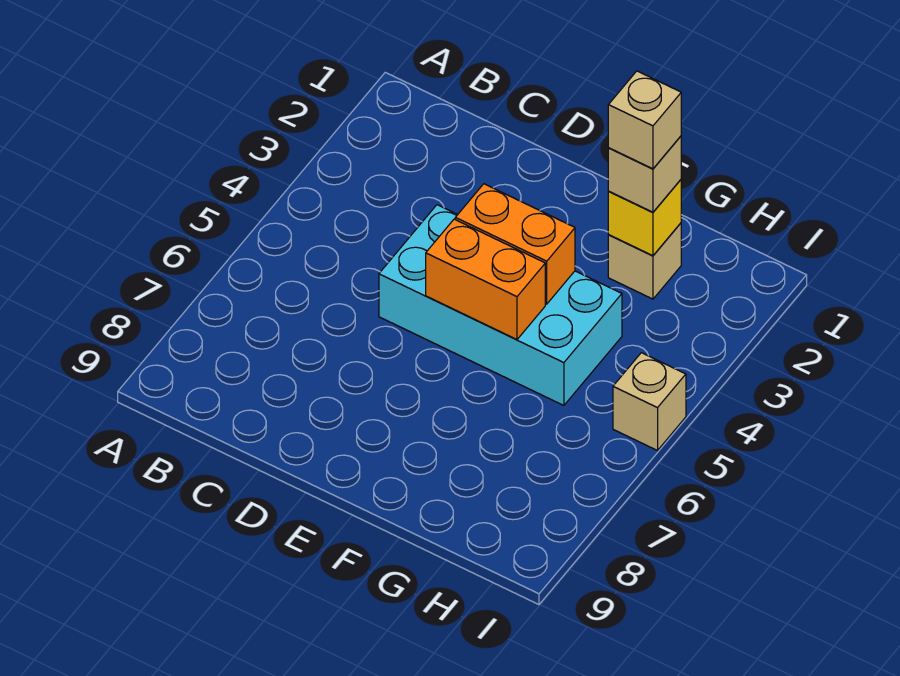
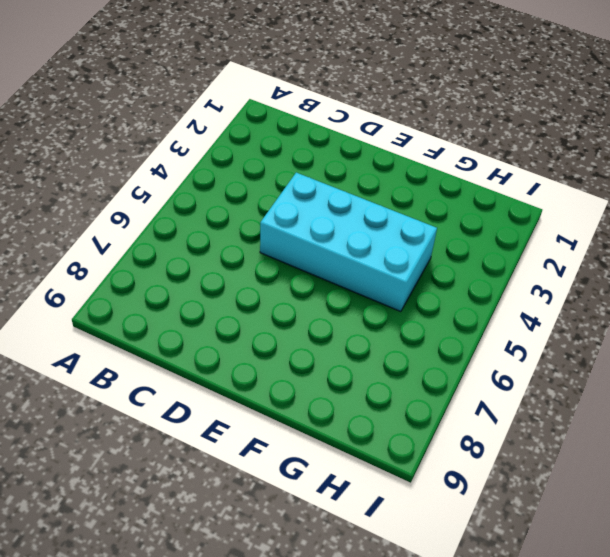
none -> tan brick G2 level 1
none -> tan brick I5 level 1

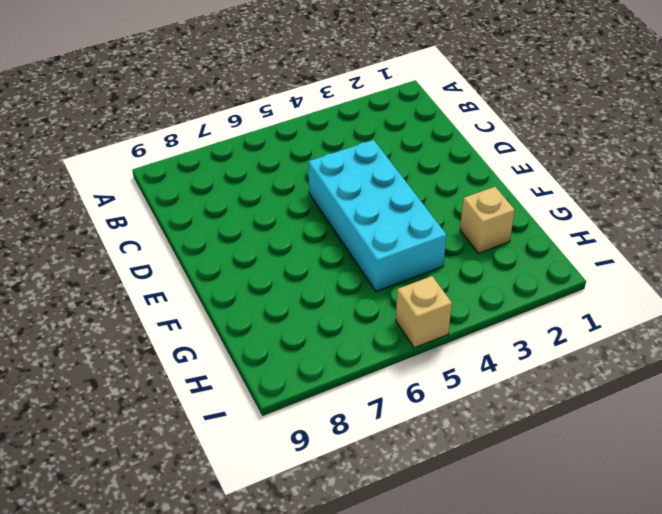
none -> orange brick E4:F4 level 2
none -> orange brick E5:F5 level 2

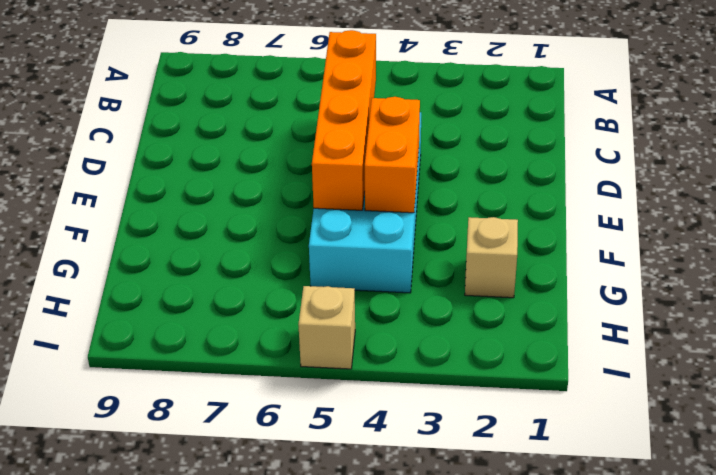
orange brick C5:F5 level 2 -> orange brick E5:F5 level 2
none -> yellow brick G2 level 2
none -> tan brick G2 level 3

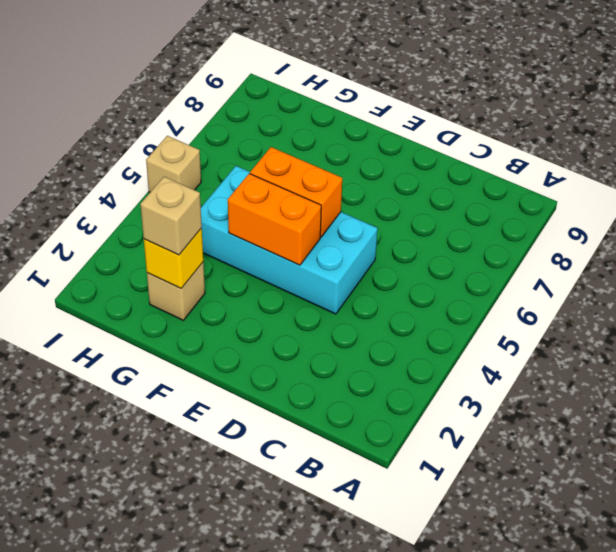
none -> tan brick G2 level 4

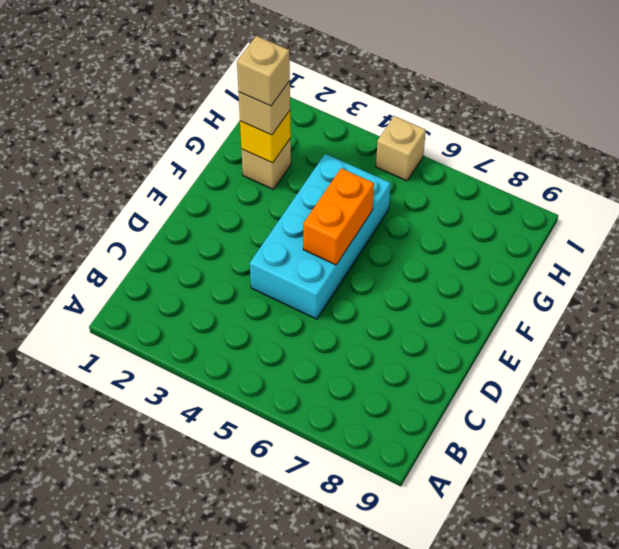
none -> orange brick E4:F4 level 2

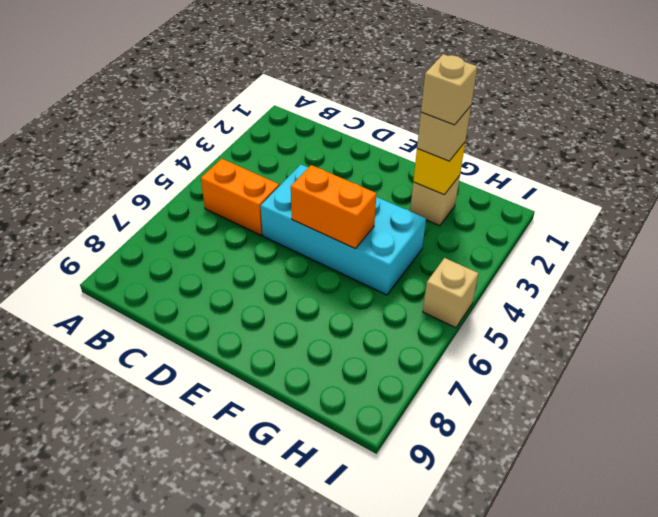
orange brick B5:C5 level 1 -> orange brick E4:F4 level 2

